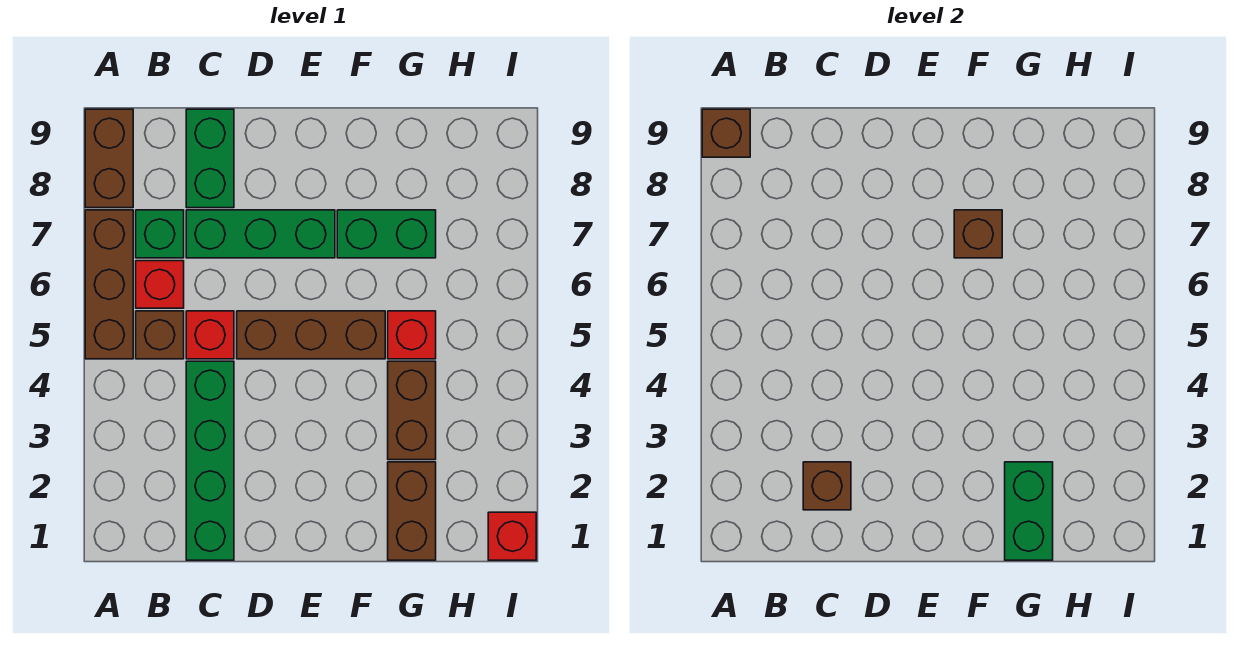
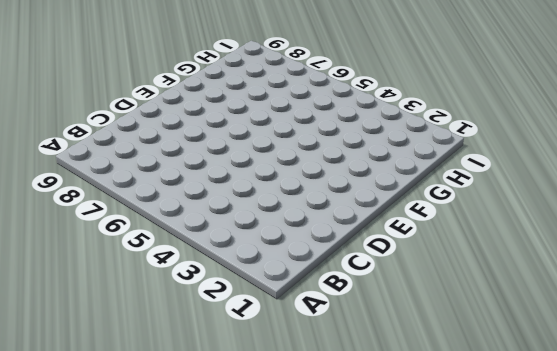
none -> brown brick A5:A7 level 1
none -> brown brick A8:A9 level 1
none -> brown brick B5 level 1

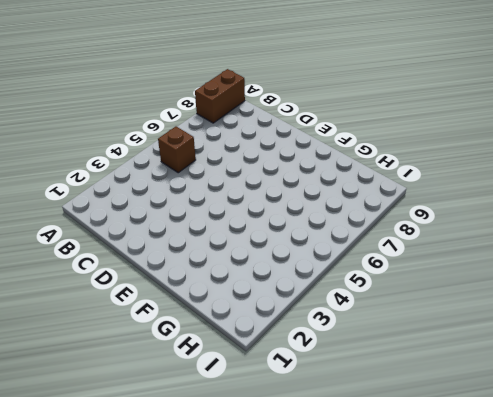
none -> brown brick A5:A7 level 1
none -> red brick B6 level 1
none -> green brick B7 level 1

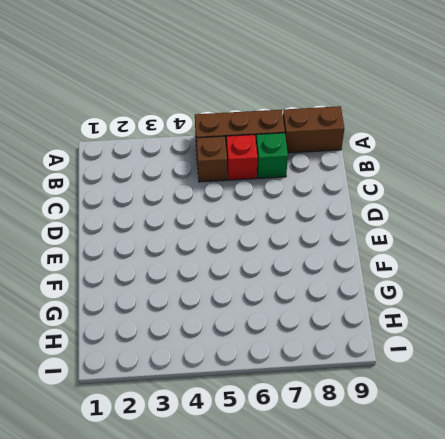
none -> green brick C1:C4 level 1
none -> red brick C5 level 1
none -> green brick C7:E7 level 1

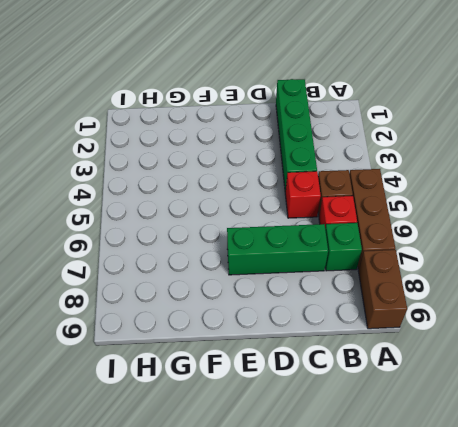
none -> green brick C8:C9 level 1
none -> brown brick D5:F5 level 1
none -> green brick F7:G7 level 1

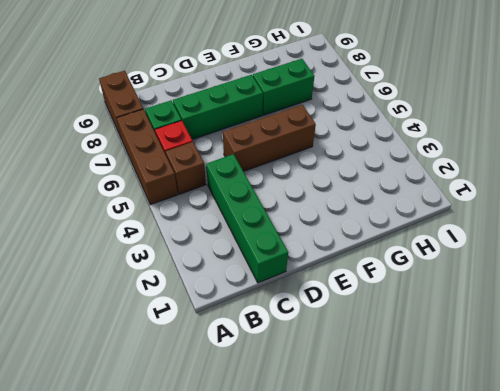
none -> red brick C5 level 1
none -> green brick C8:C9 level 1
none -> brown brick G1:G2 level 1

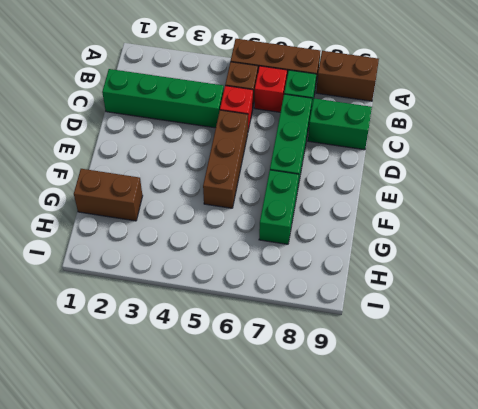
none -> brown brick G3:G4 level 1
none -> red brick G5 level 1
none -> red brick I1 level 1

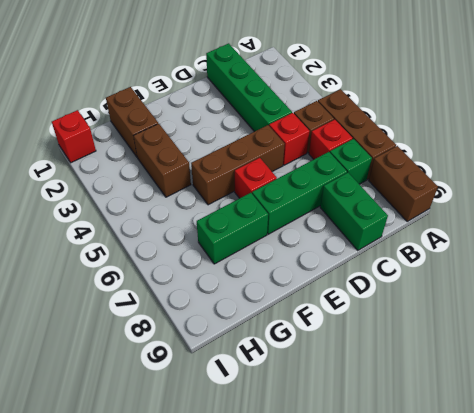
red brick E6 level 1 -> red brick G5 level 1
none -> brown brick A9 level 2
none -> brown brick C2 level 2
none -> brown brick F7 level 2

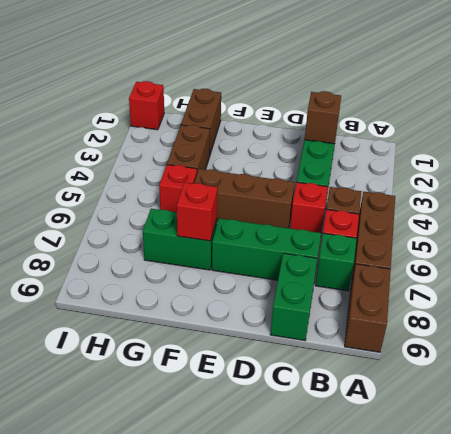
red brick F7 level 2 -> brown brick F7 level 2
none -> brown brick A9 level 2
none -> green brick G1:G2 level 2

